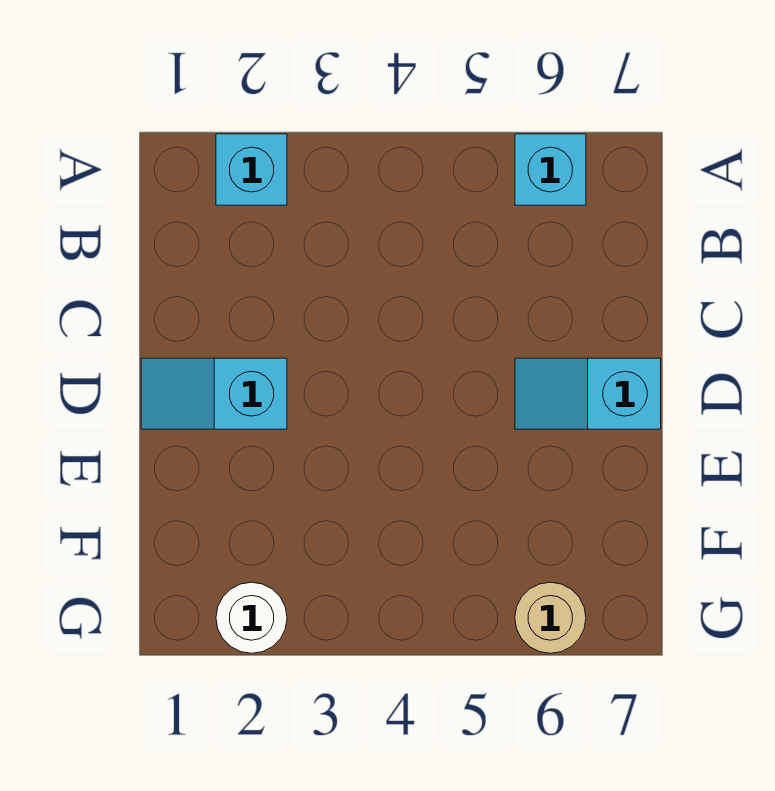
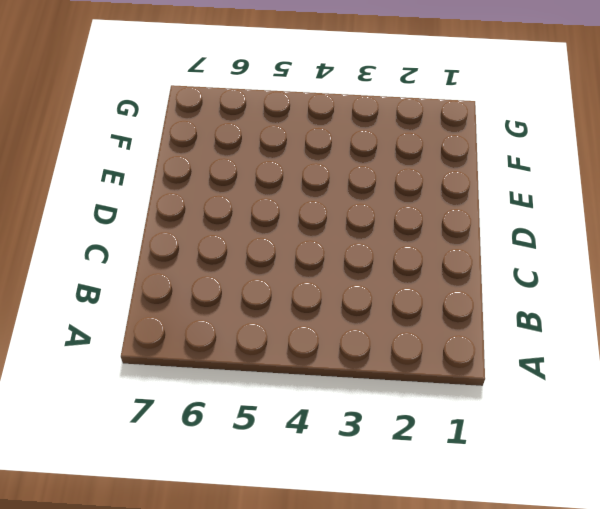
none -> cyan brick A2 level 1
none -> cyan brick A6 level 1

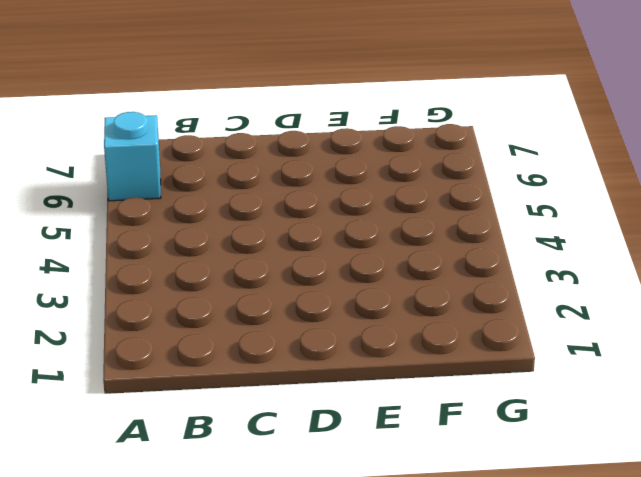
none -> cyan brick A2 level 1
none -> cyan slope D1:D2 level 1 top 2

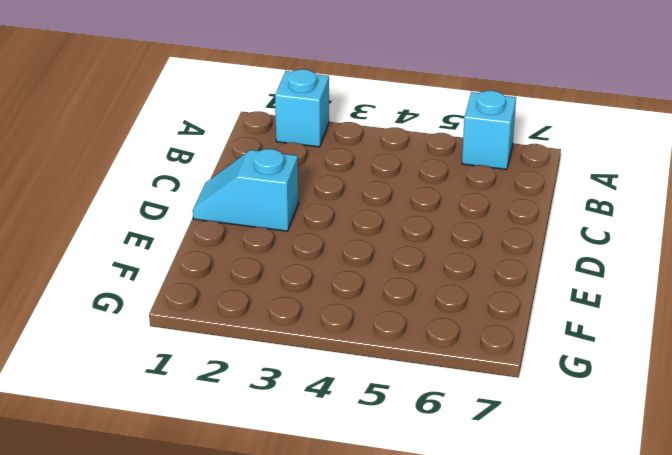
none -> cyan slope D6:D7 level 1 top 7
none -> white round brick G2 level 1

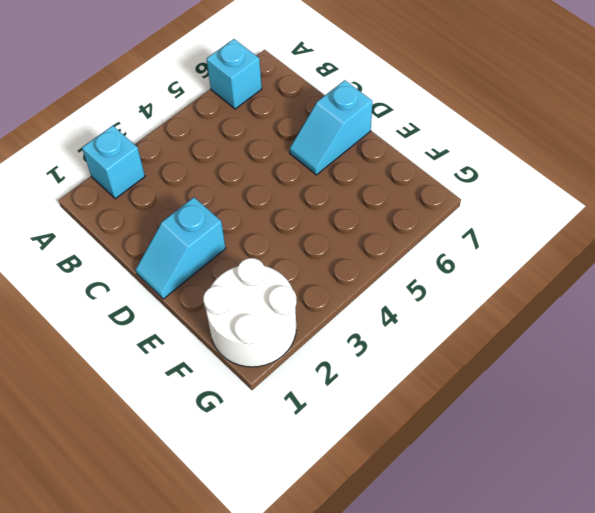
white round brick F1:G2 level 1 -> white round brick G2 level 1
none -> tan round brick G6 level 1

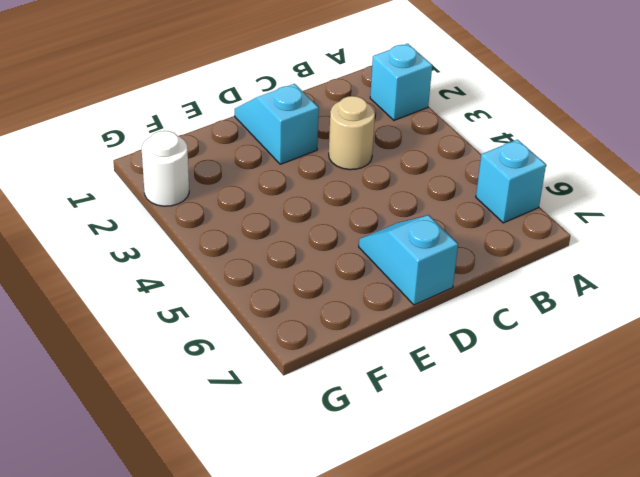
tan round brick C3 level 1 -> tan round brick G6 level 1

